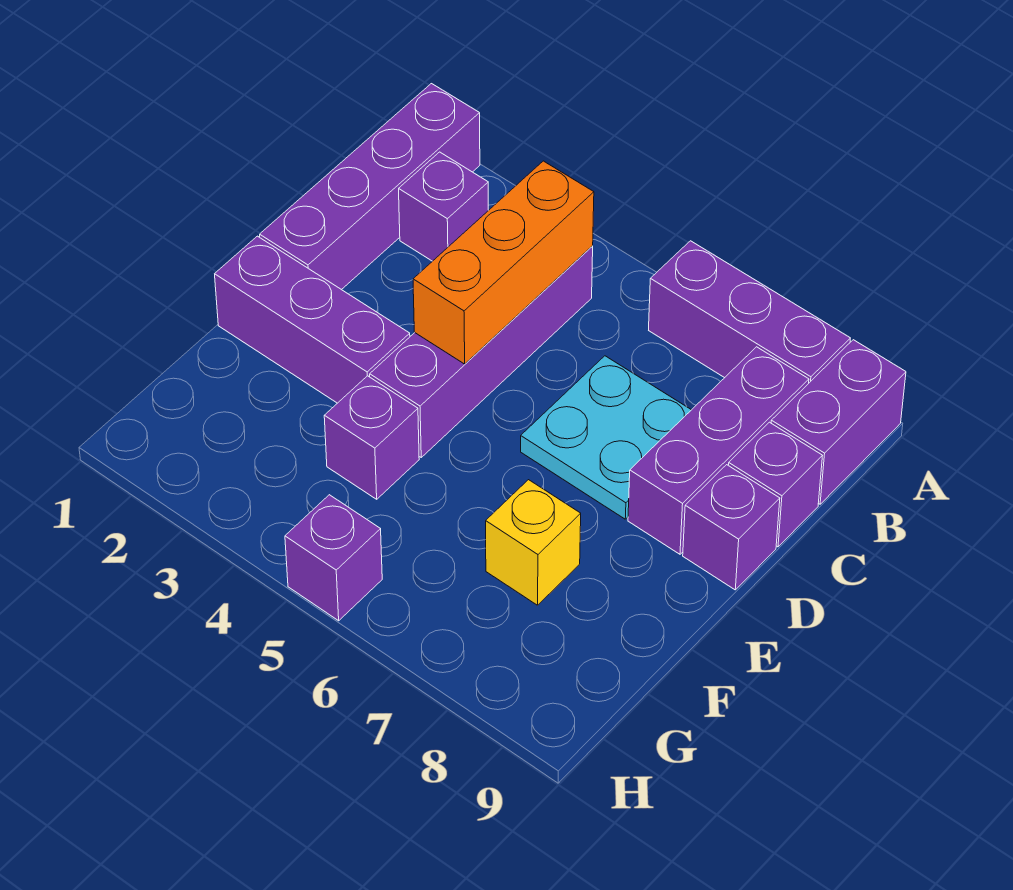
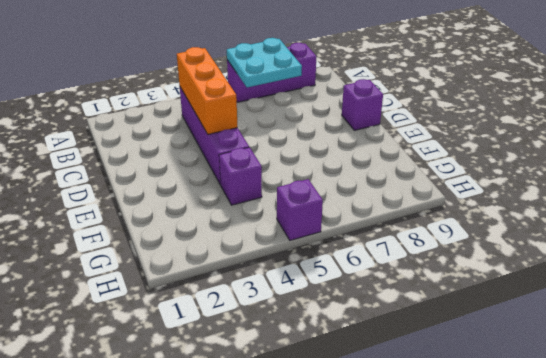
cyan plate A6:B7 level 2 -> cyan plate C6:D7 level 1
none -> purple brick A1:D1 level 1
none -> purple brick A9:B9 level 1
none -> purple brick B2 level 1

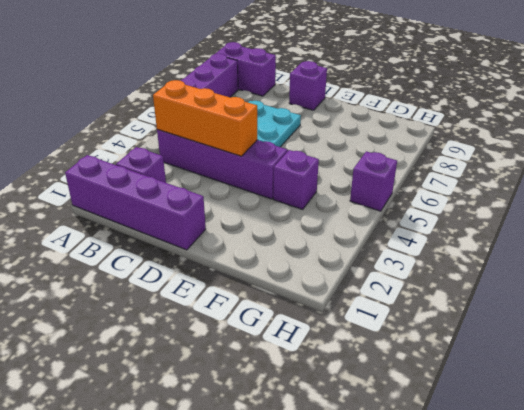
none -> purple brick B8:D8 level 1
none -> purple brick C9 level 1
none -> purple brick E1:E3 level 1

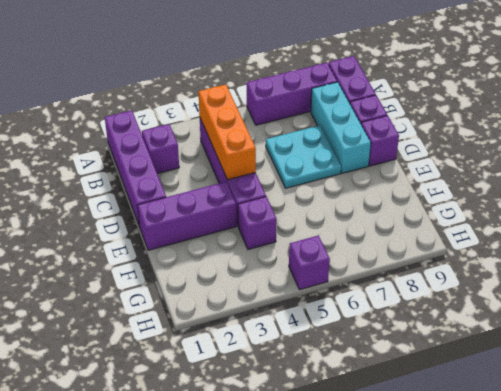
cyan brick B8:D8 level 1 -> purple brick B8:D8 level 1
none -> yellow brick F7 level 1

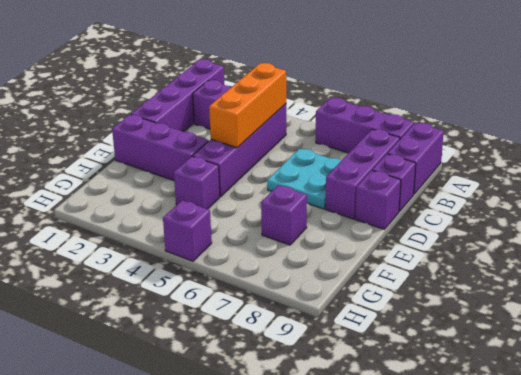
purple brick F7 level 1 -> yellow brick F7 level 1

